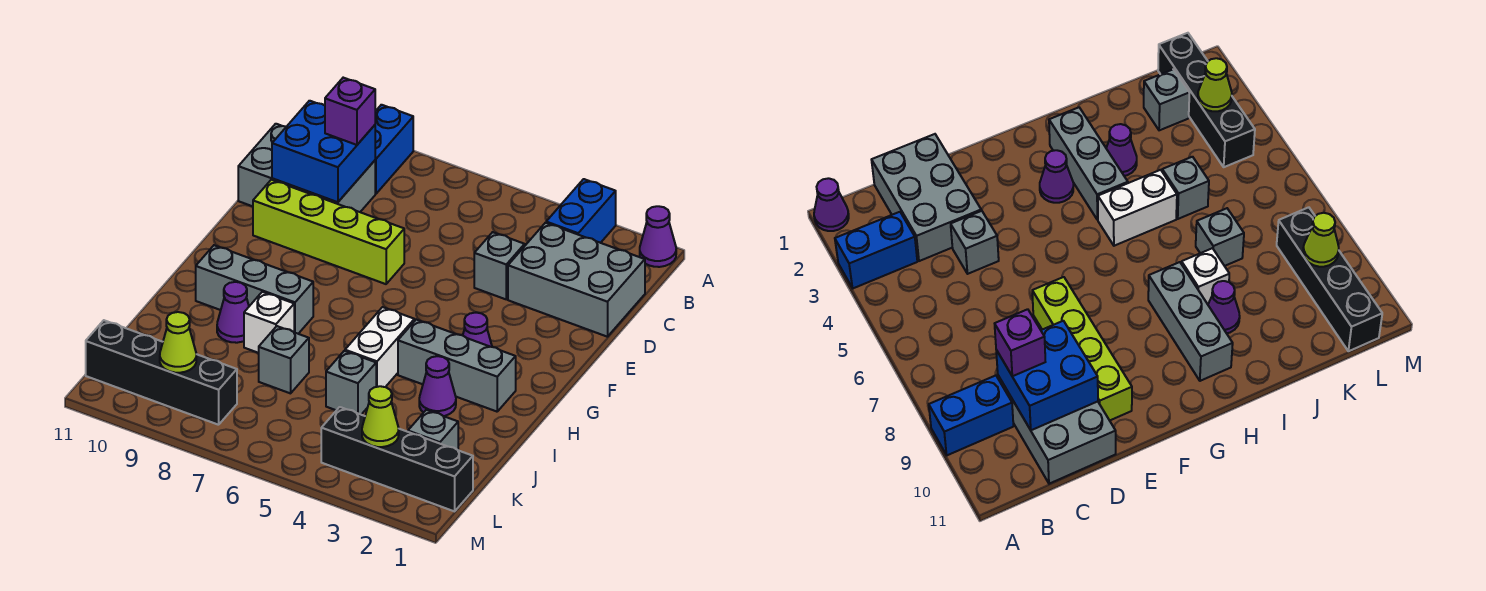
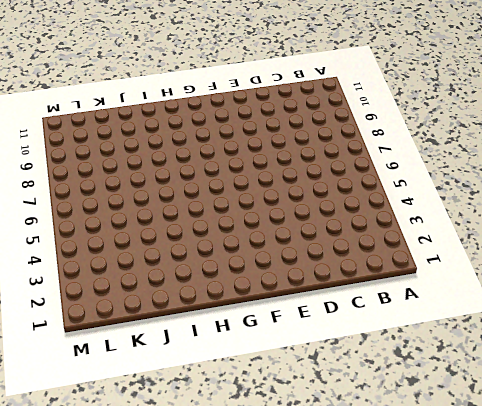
none -> purple cone A1 level 1
none -> blue brick A3:B3 level 1
none -> blue brick A9:B9 level 1

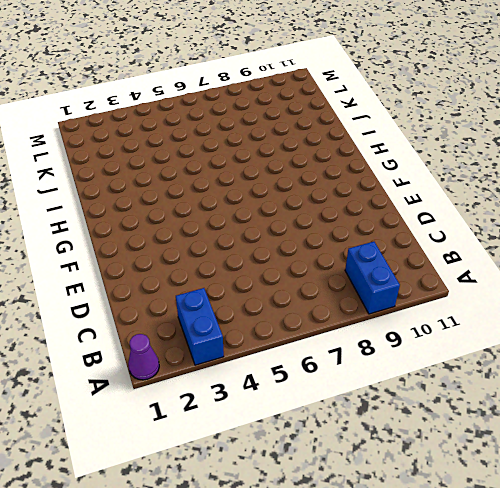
none -> grey brick C1:D3 level 1
none -> grey brick C9:D11 level 1
none -> grey brick D4 level 1

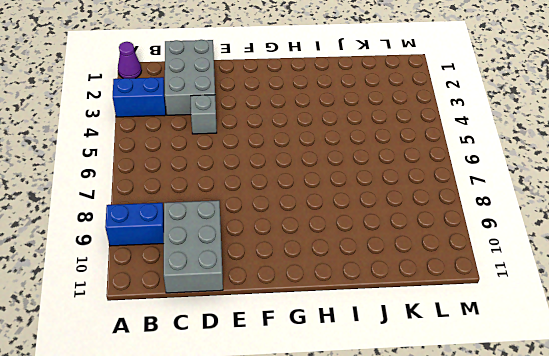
none -> lime brick E7:E10 level 1
none -> purple cone G3 level 1
none -> grey brick H2:H4 level 1

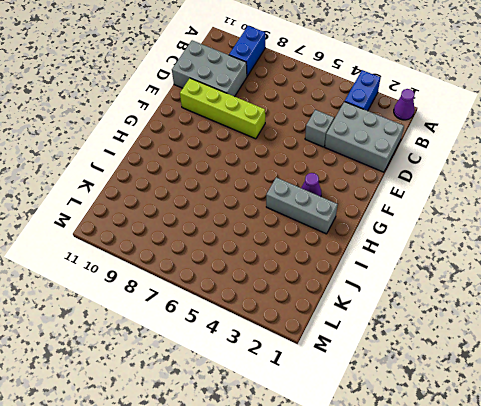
none -> white brick H5:I5 level 1
none -> grey brick H8:H10 level 1
none -> purple cone I3 level 1

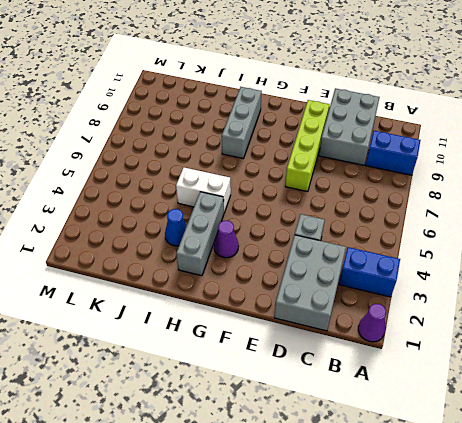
blue cone I3 level 1 -> purple cone I3 level 1
none -> white brick I8 level 1
none -> purple cone I9 level 1
none -> grey brick J5 level 1

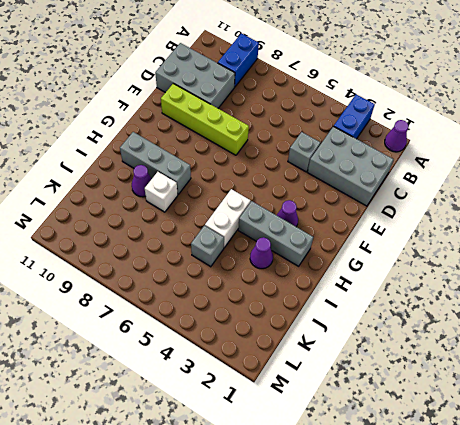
none -> grey brick J7 level 1
none -> grey brick K2 level 1
none -> black brick L1:L4 level 1

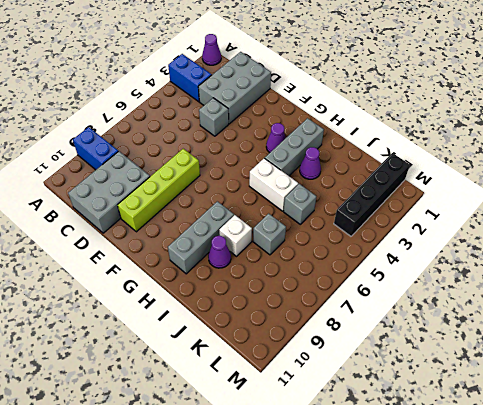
none -> grey brick K2 level 1
none -> black brick L8:L11 level 1
none -> blue brick C9:D10 level 2

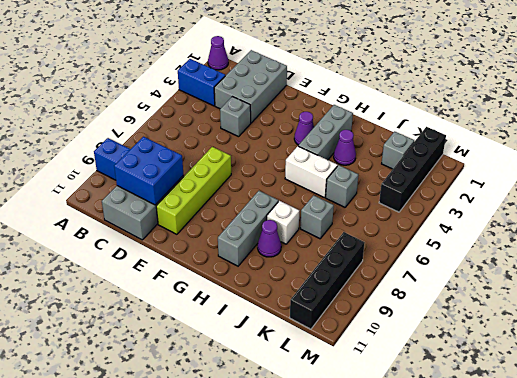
none -> lime cone L3 level 2
none -> lime cone L9 level 2
none -> purple brick C9 level 3

